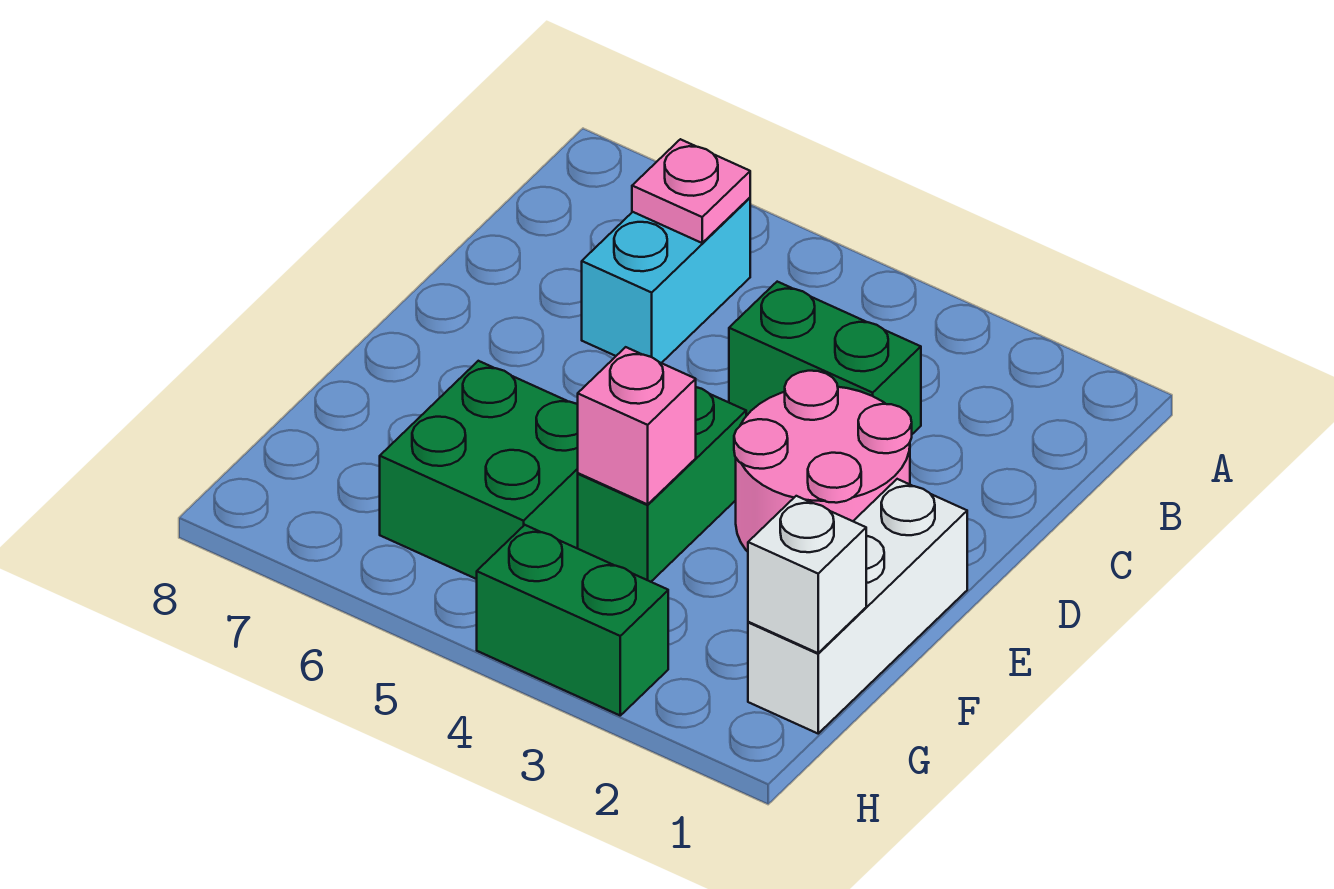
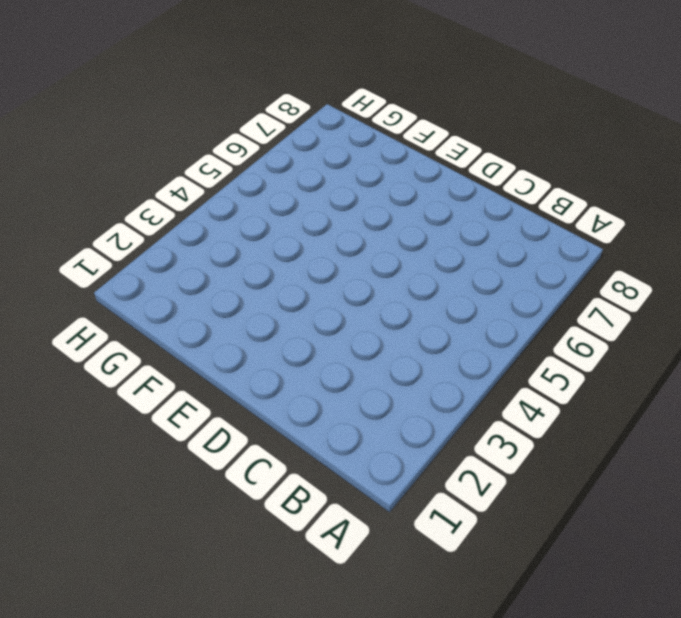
none -> cyan brick B6:C6 level 1
none -> green brick C3:C4 level 1

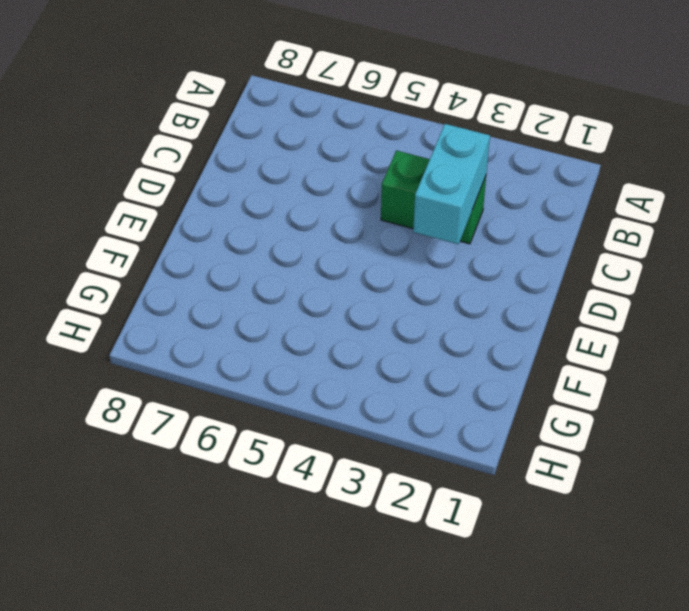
cyan brick C3:D3 level 2 -> cyan brick B6:C6 level 1
none -> pink round brick D2:E3 level 1
none -> white brick E1:G1 level 1

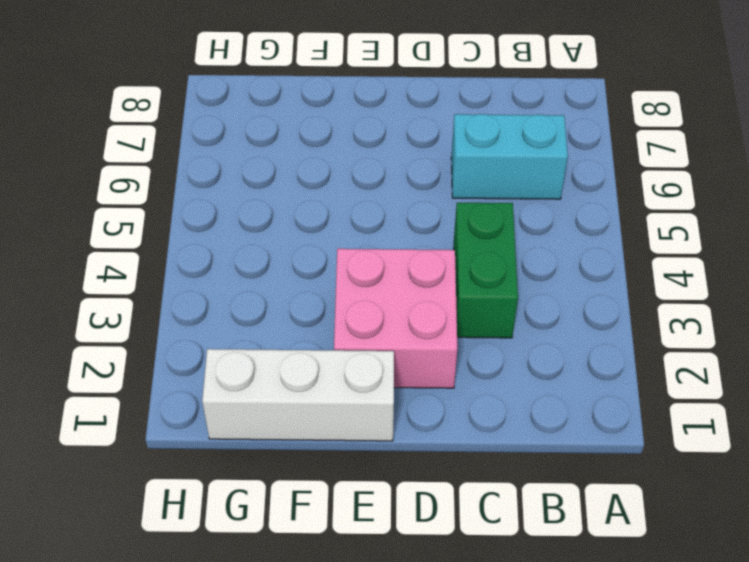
pink brick D2:E3 level 1 -> pink round brick D2:E3 level 1
none -> green brick E4:F4 level 1
none -> green brick F5:G6 level 1

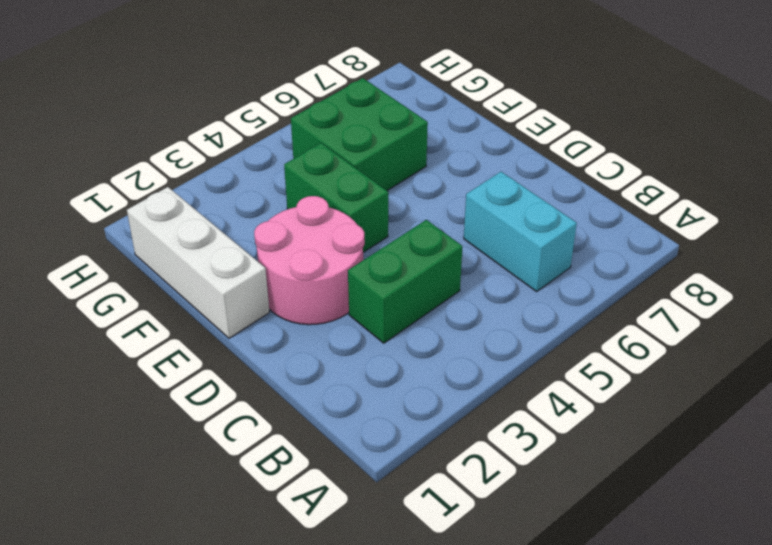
none -> green brick H3:H4 level 1
none -> pink plate B6 level 2

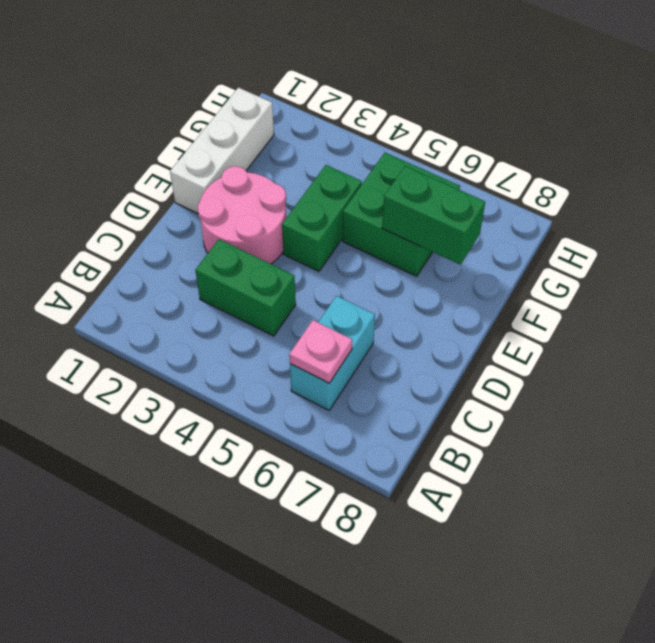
green brick F6:F7 level 2 -> green brick H3:H4 level 1
none -> pink brick F4 level 2
none -> white brick G1 level 2

